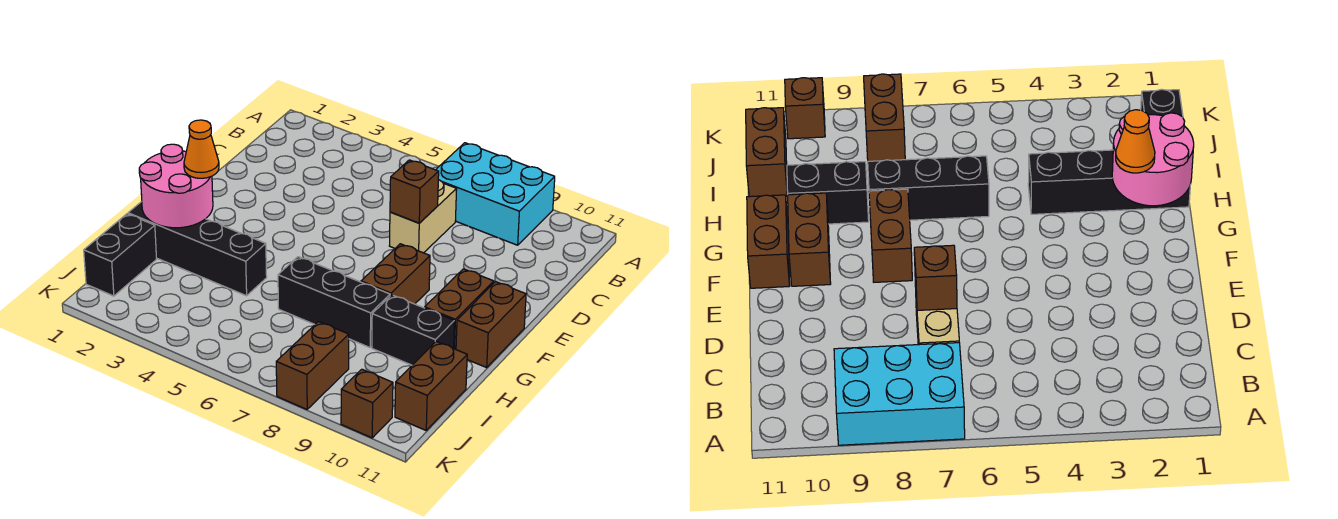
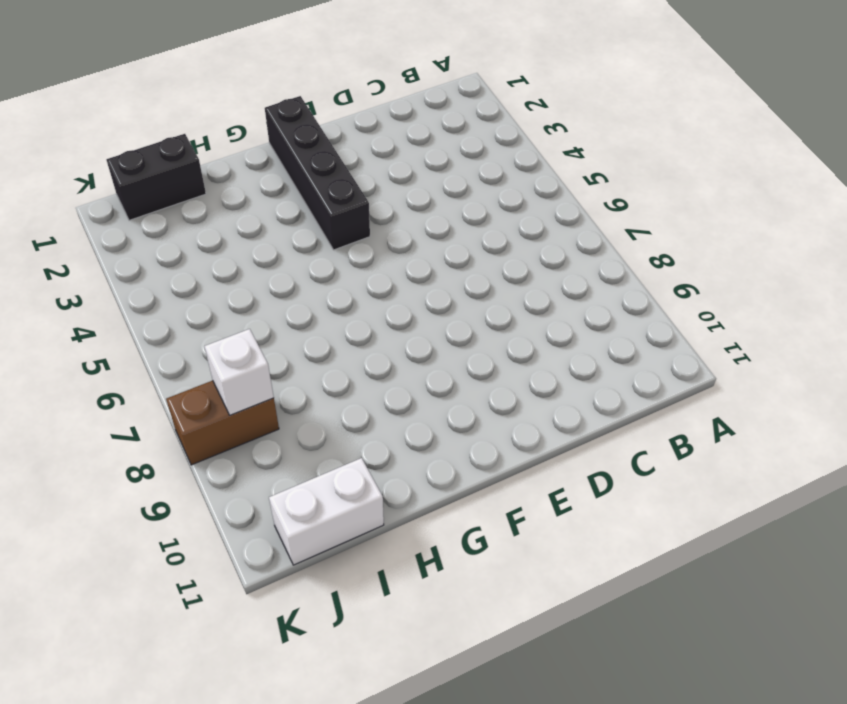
black brick F1:F4 level 1 -> black brick H1:H4 level 1
white brick I11:J11 level 1 -> brown brick I11:J11 level 1
white brick J8 level 2 -> none
none -> cyan brick A7:B9 level 1
none -> tan brick C7:D7 level 1
none -> brown brick F8:G8 level 1

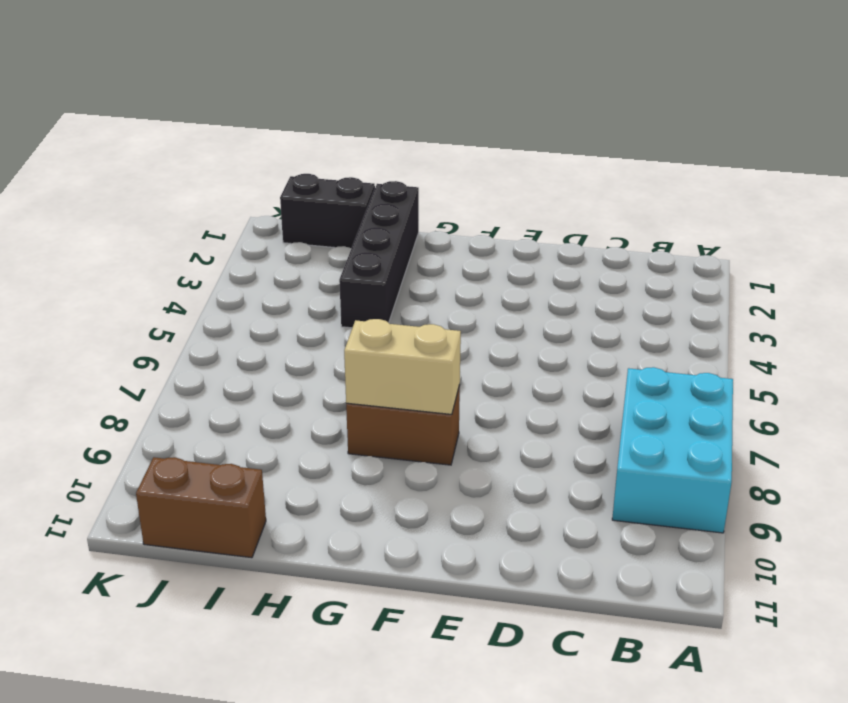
tan brick F8:G8 level 2 -> tan brick C7:D7 level 1
none -> brown brick F10:G10 level 1
none -> brown brick F11:G11 level 1
none -> black brick H6:H8 level 1

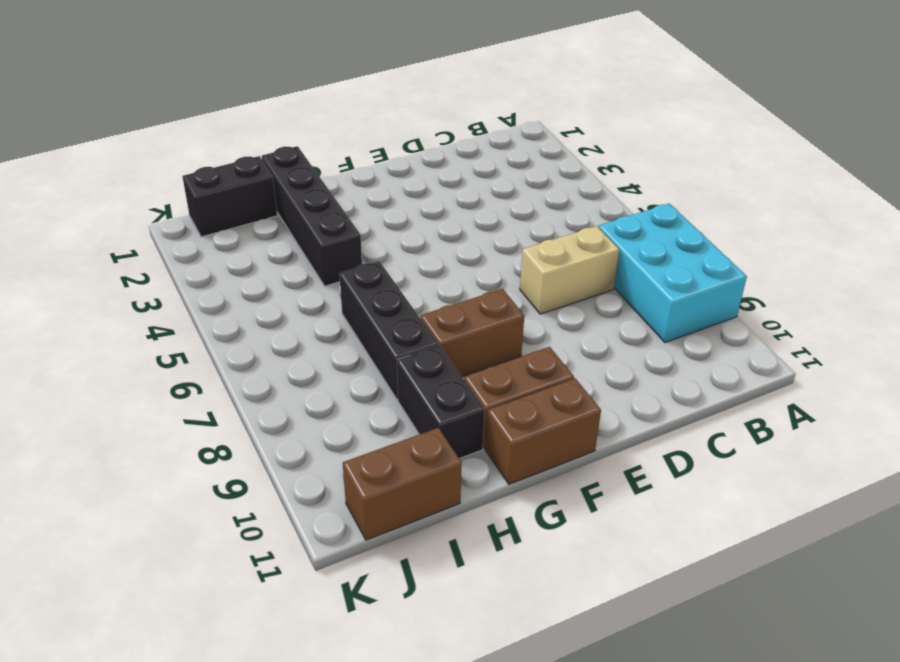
none -> brown brick J8:K8 level 1
none -> brown brick K10 level 1
none -> brown brick D7 level 2

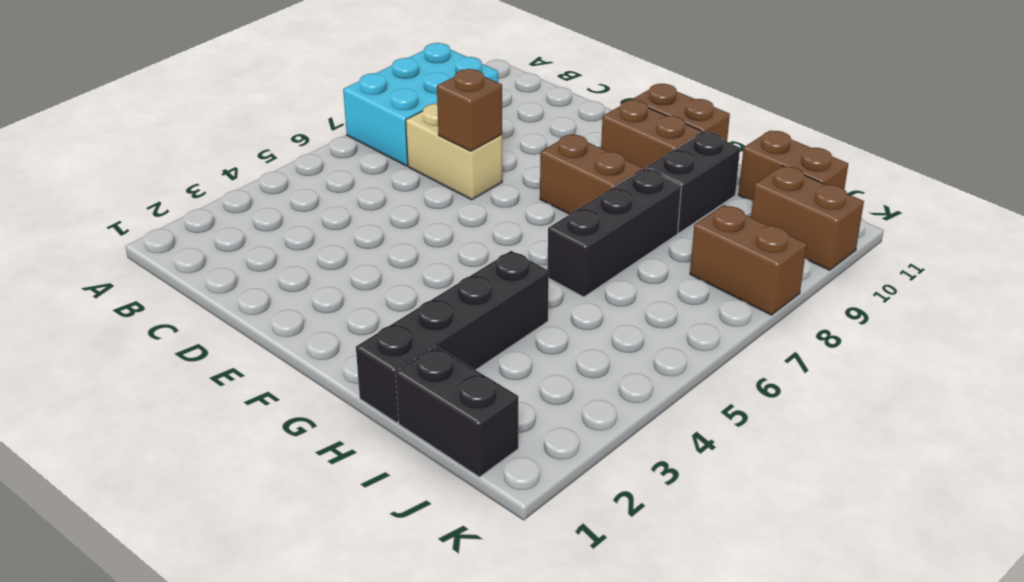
brown brick J10:K10 level 1 -> brown brick K10 level 1
none -> pink round brick G1:H2 level 2
none -> orange cone G2 level 3

